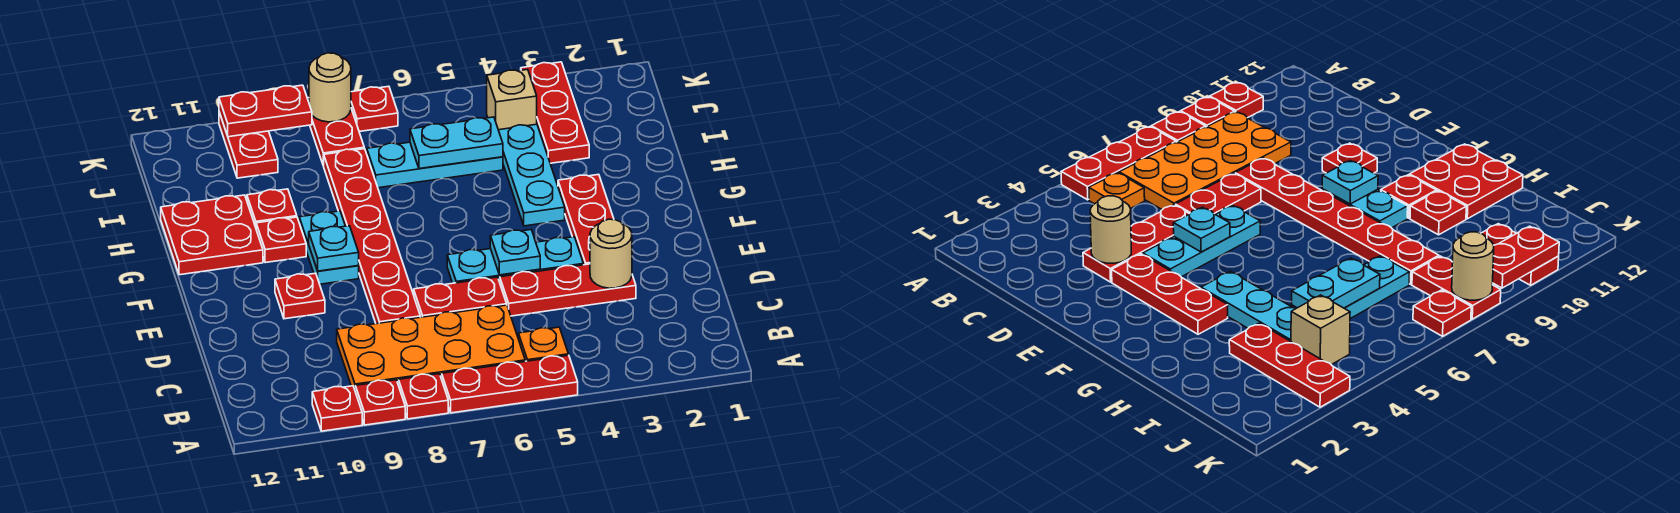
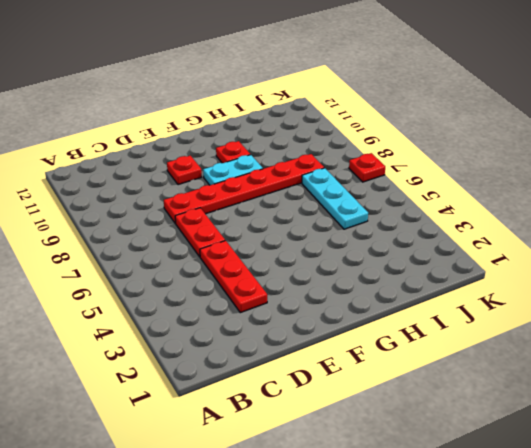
none -> red plate A5:A7 level 1
none -> red plate A8 level 1
none -> red plate A9 level 1

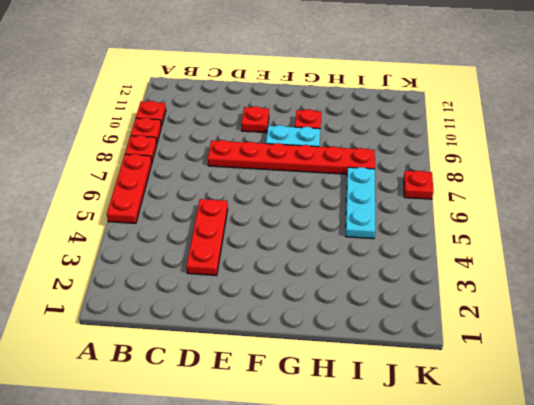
none -> orange plate B5 level 1
none -> orange plate B6:C9 level 1
none -> red plate D6:D7 level 1

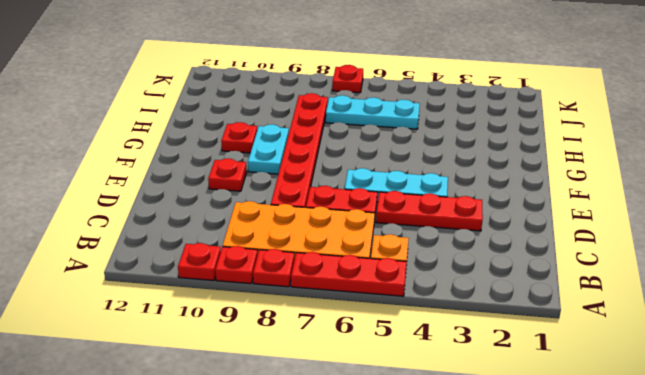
none -> red plate E3:G3 level 1
none -> cyan plate G4:I4 level 1
none -> red plate G11:H12 level 1

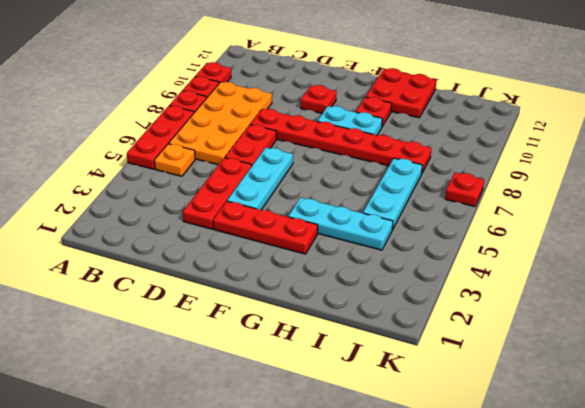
none -> red plate H10 level 1
none -> red plate I3:K3 level 1
none -> tan brick J4 level 1

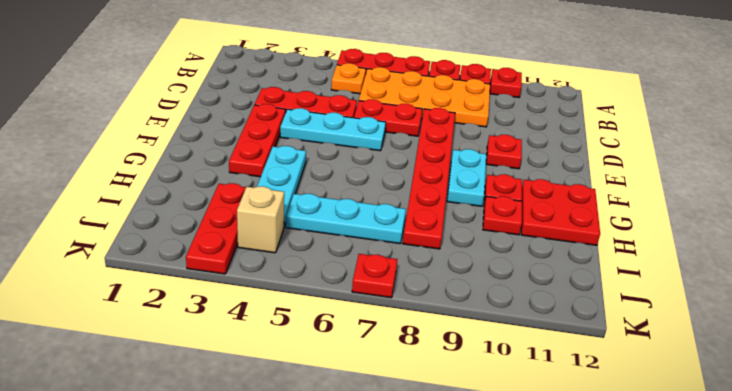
none -> red plate J8:K8 level 1
none -> red plate J10:K10 level 1
none -> tan round brick D3 level 2

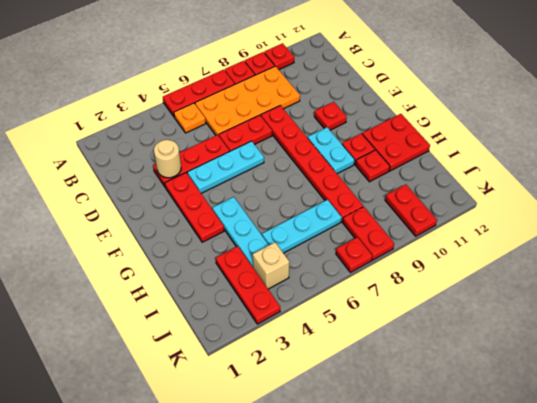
none -> cyan plate E5 level 2
none -> cyan plate F9 level 2
none -> cyan plate I5:I6 level 2

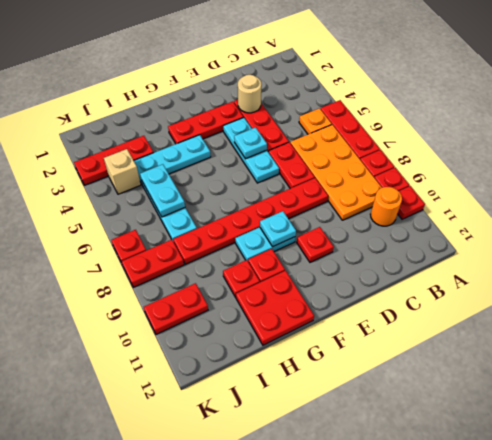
orange round brick B10 level 1 -> none
none -> tan round brick K8 level 2
none -> red plate K9:K10 level 2

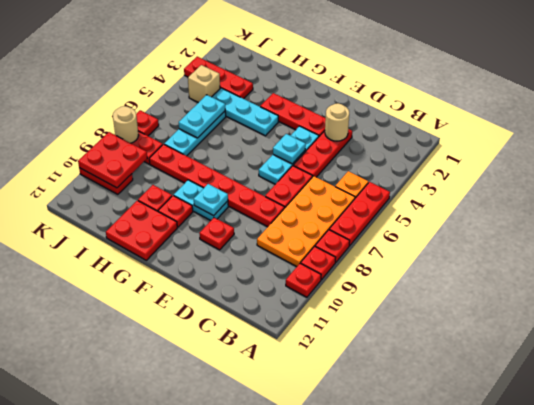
red plate J9:K10 level 2 -> red plate K9:K10 level 2

